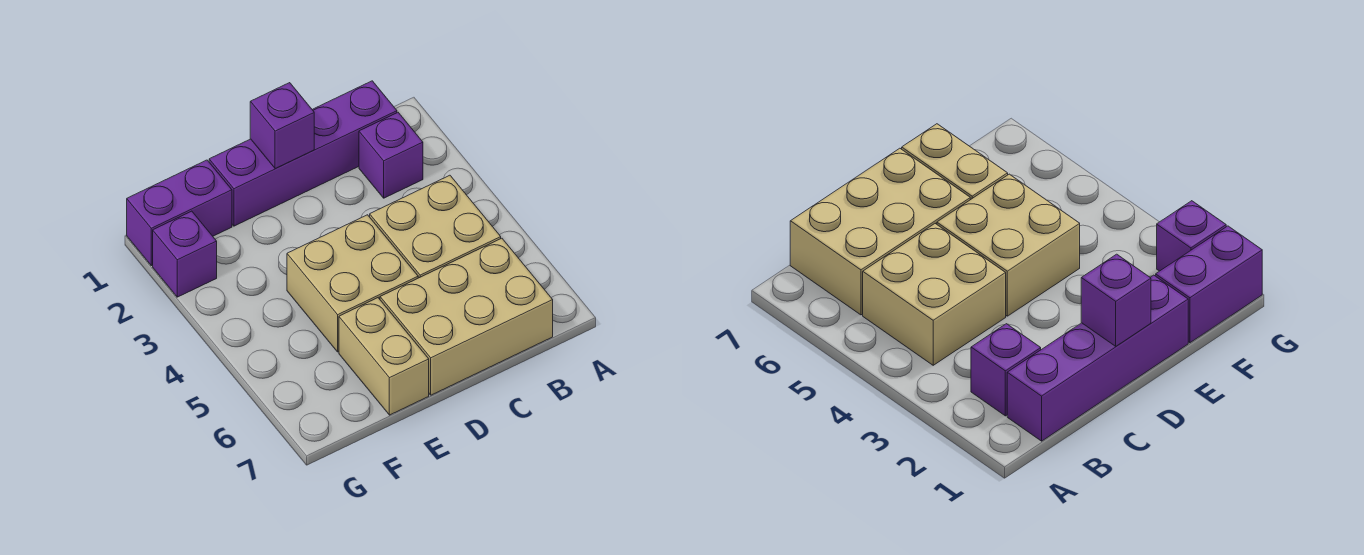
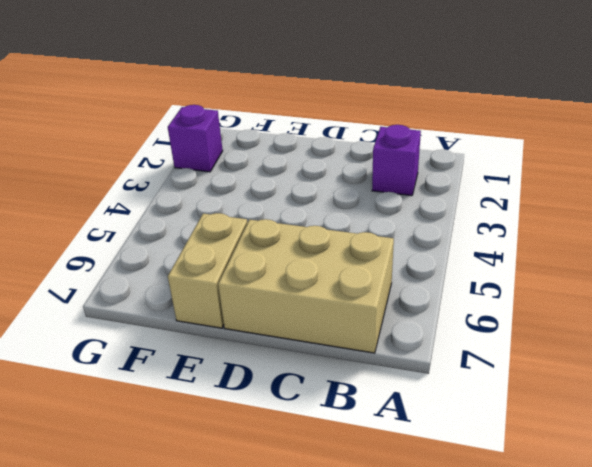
none -> purple brick B1:E1 level 1
none -> tan brick B4:C5 level 1

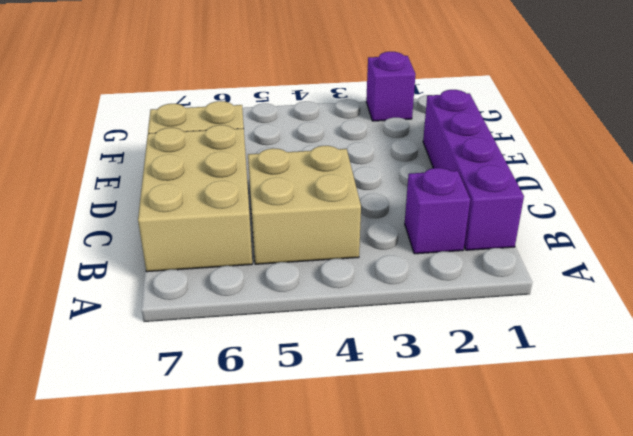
none -> tan brick D4:E5 level 1
none -> purple brick F1:G1 level 1

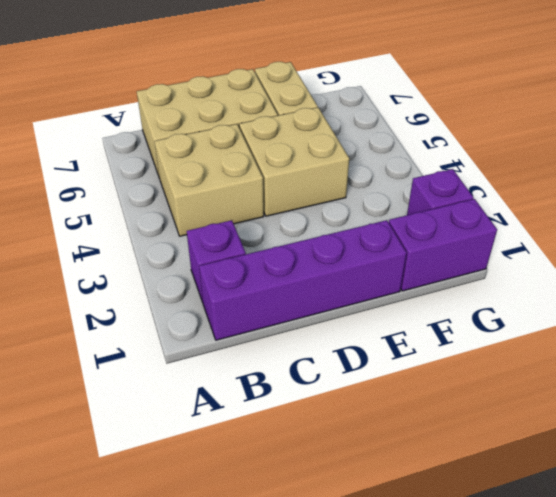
none -> purple brick D1 level 2

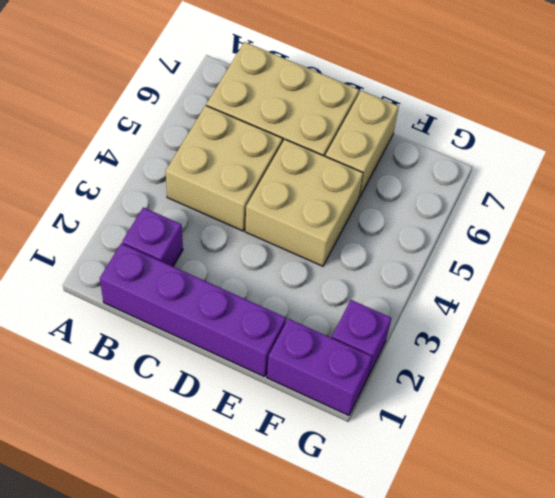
none -> purple brick D1 level 2

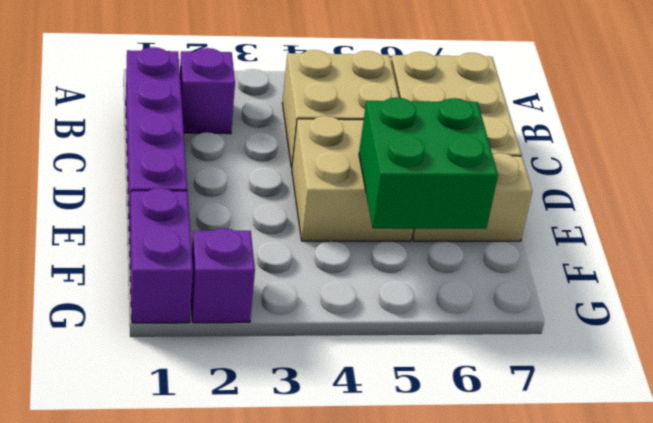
green brick E5:F6 level 2 -> none
none -> purple brick D1 level 2

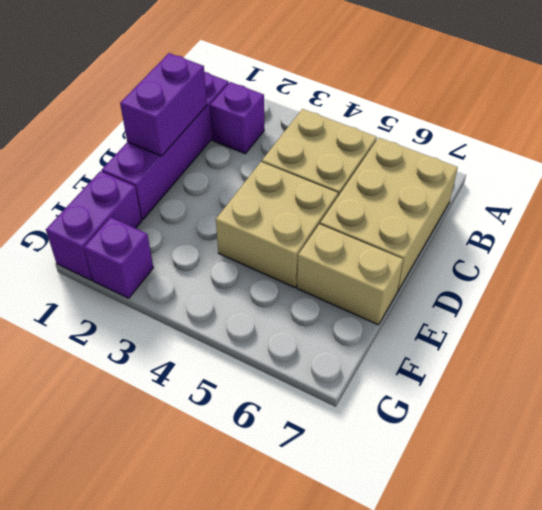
purple brick C1:D1 level 2 -> purple brick D1 level 2

